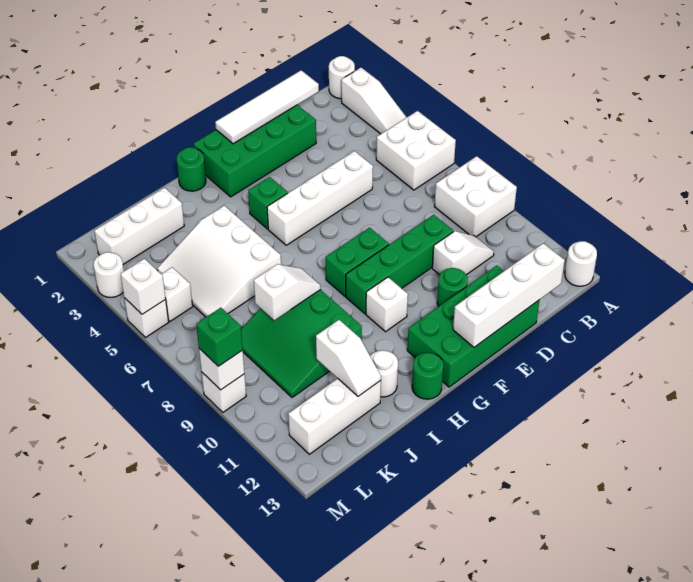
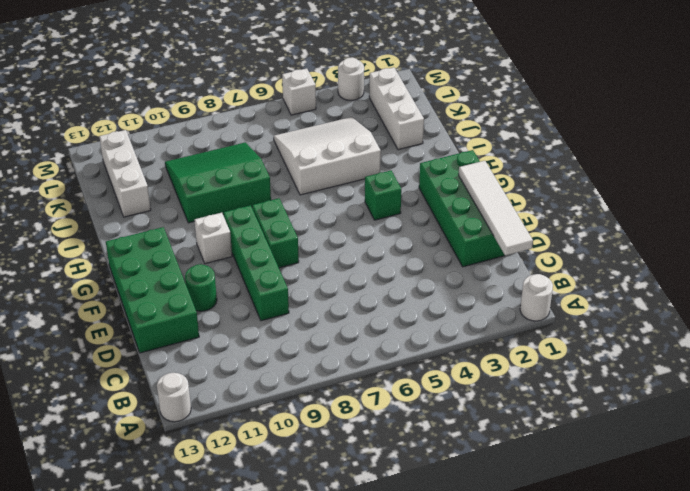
none -> white slope A2:A4 level 1 top 2
none -> white brick A5:B6 level 1
none -> white brick A8:B9 level 1
none -> white slope C10:D10 level 1 top D

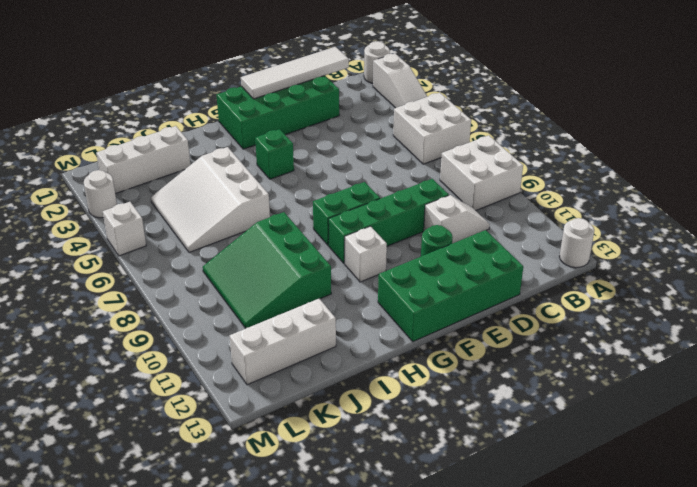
none -> white brick D5:G5 level 1
none -> green round brick H1 level 1
none -> green round brick H13 level 1
none -> white round brick I12 level 1

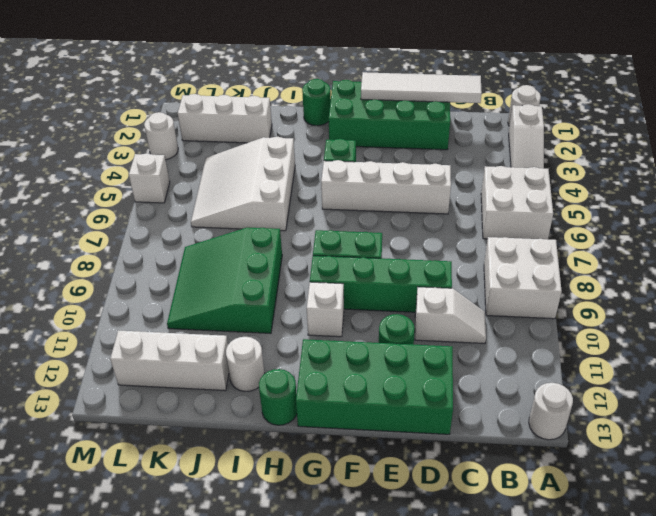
none -> white brick L5 level 1
none -> white brick M9 level 1
none -> white brick C13:F13 level 2
none -> white slope I8:J8 level 2 top J

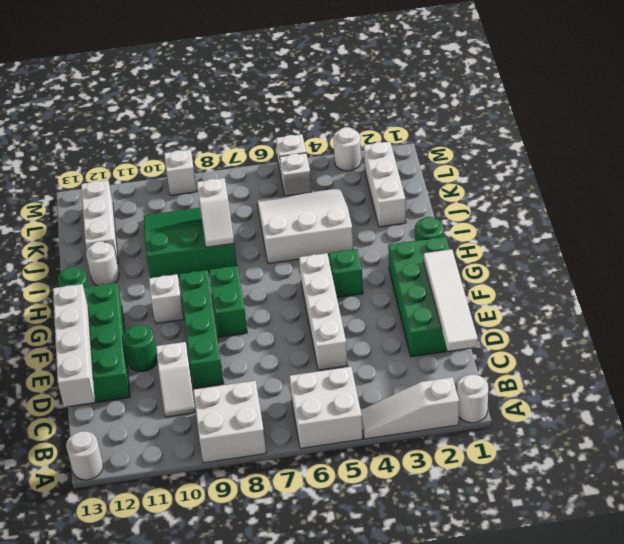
none -> white slope J11:J12 level 2 top 11
none -> white brick M5 level 2
none -> white brick M9 level 2
none -> green brick M9 level 3

